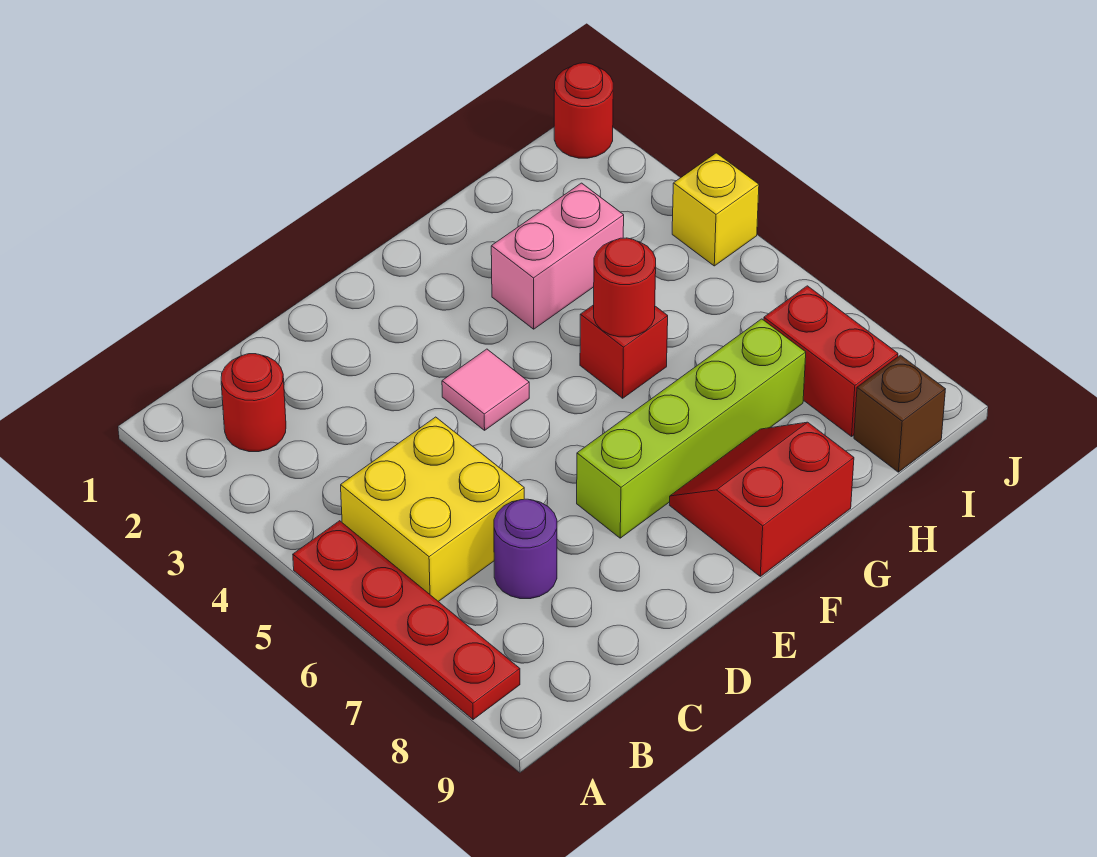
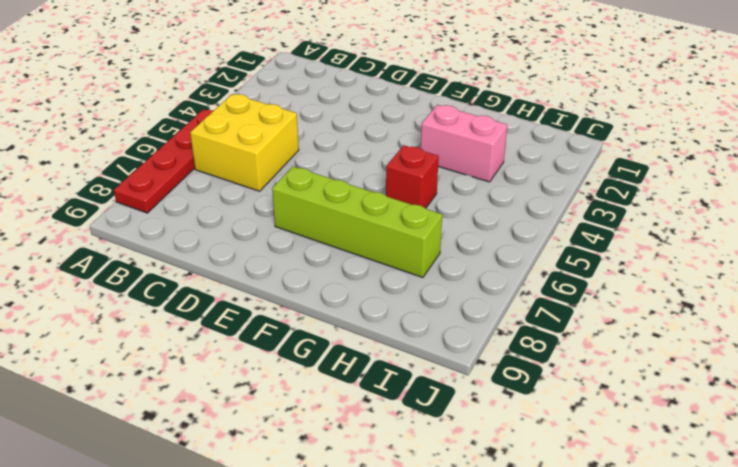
none -> red round brick B2 level 1
none -> purple round brick C7 level 1
none -> pink tile E4 level 1

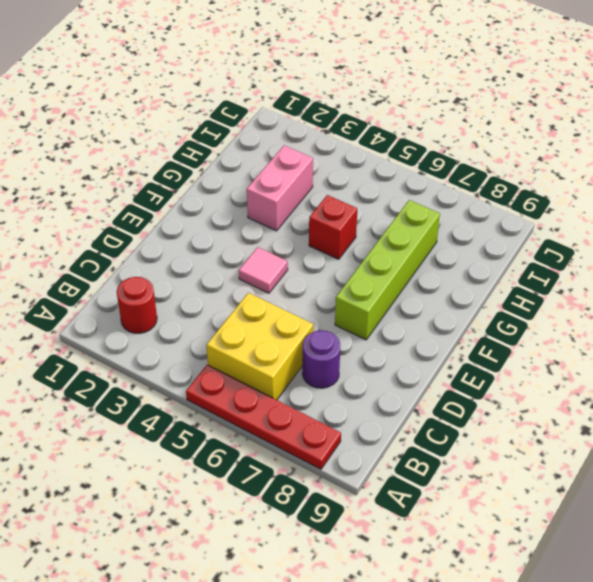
none -> red slope F8:G9 level 1 top 9
none -> red brick I7:I8 level 1
none -> brown brick I9 level 1

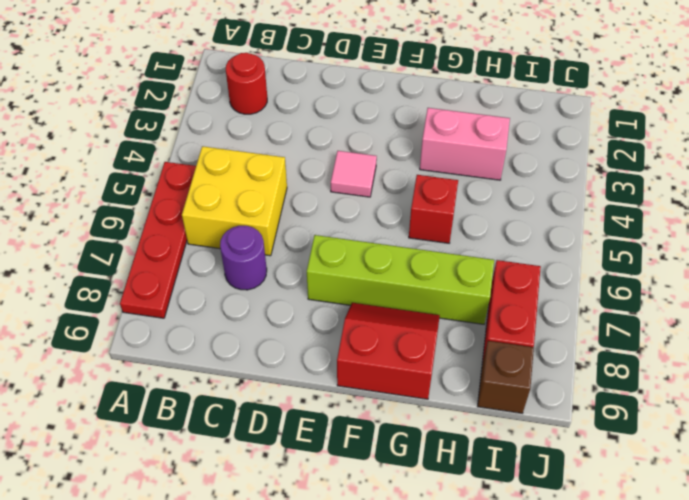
none -> red round brick J1 level 1
none -> yellow brick J4 level 1
none -> red round brick G5 level 2

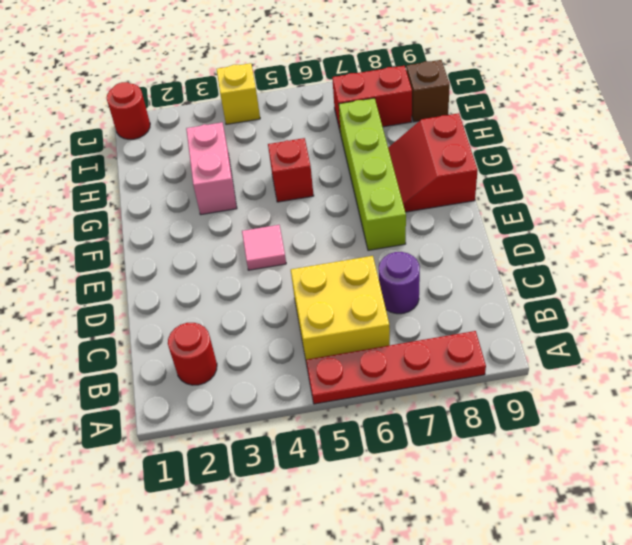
none -> red round brick G5 level 2

